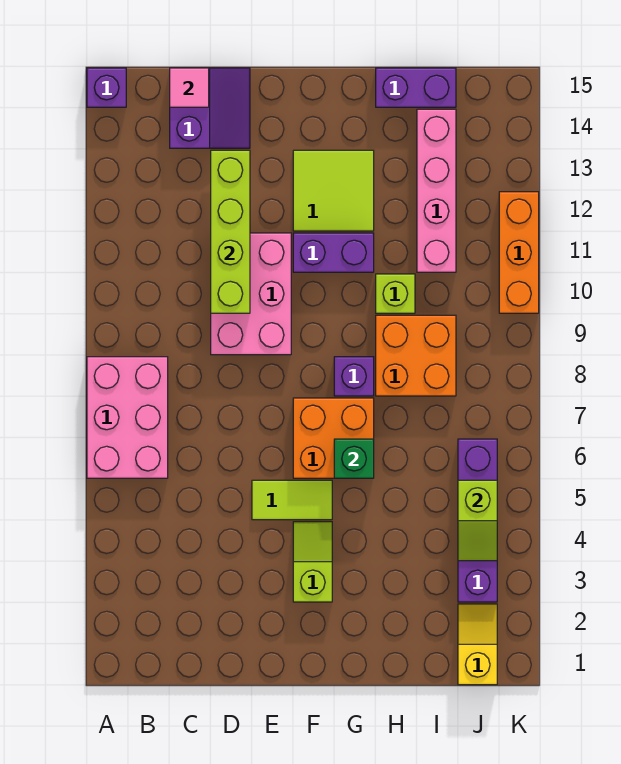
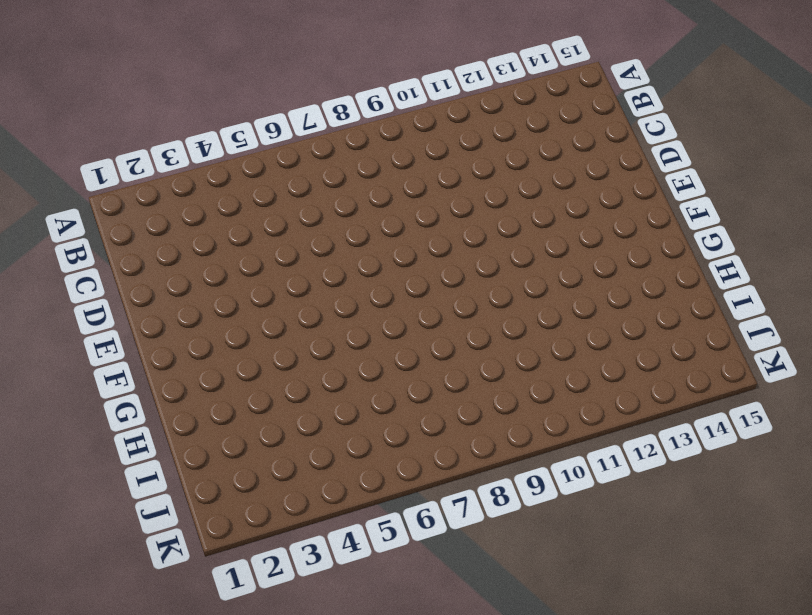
none -> pink brick A6:B8 level 1
none -> purple brick A15 level 1
none -> purple slope C14:D15 level 1 top C

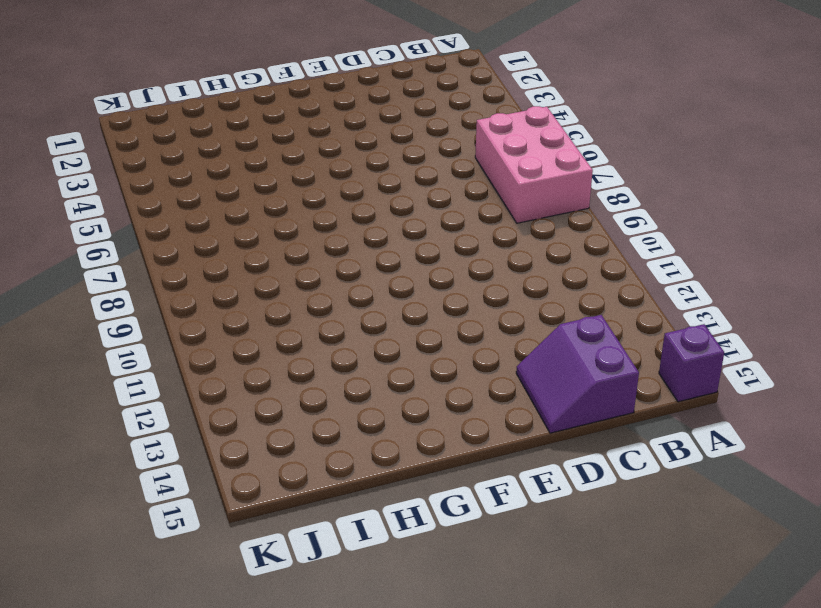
none -> pink brick D9:E11 level 1
none -> lime tile E5:F5 level 1
none -> lime slope F3:F4 level 1 top 3

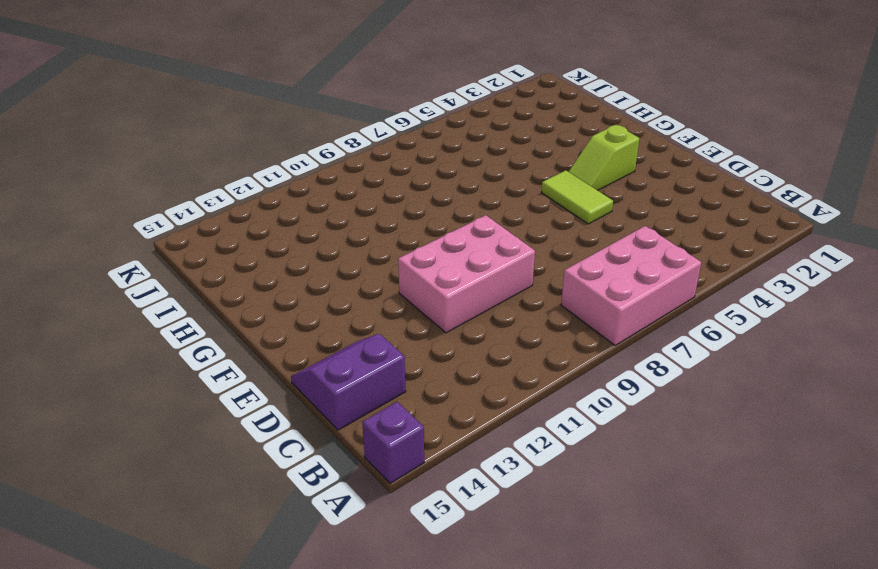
none -> orange brick F6:G7 level 1
none -> purple brick F11:G11 level 1
none -> lime tile F12:G13 level 1

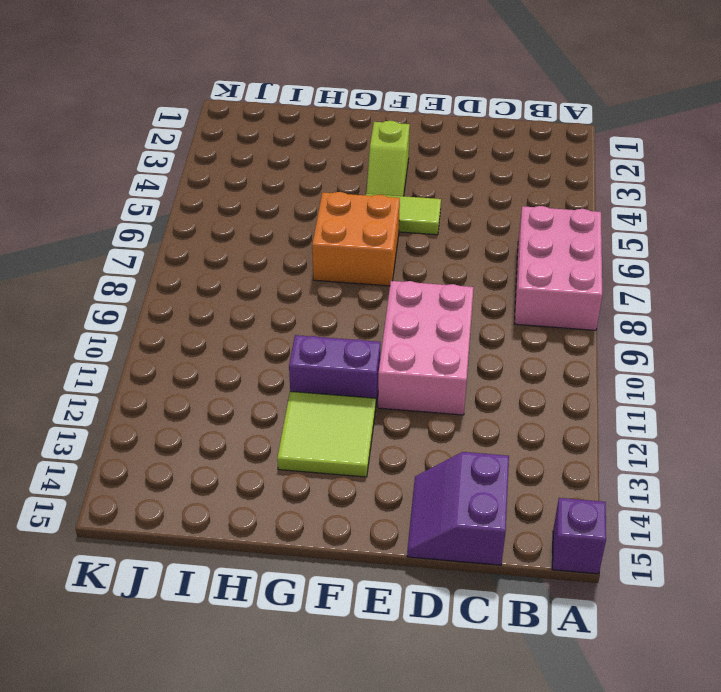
none -> purple brick G8 level 1
none -> orange brick H8:I9 level 1
none -> lime brick H10 level 1

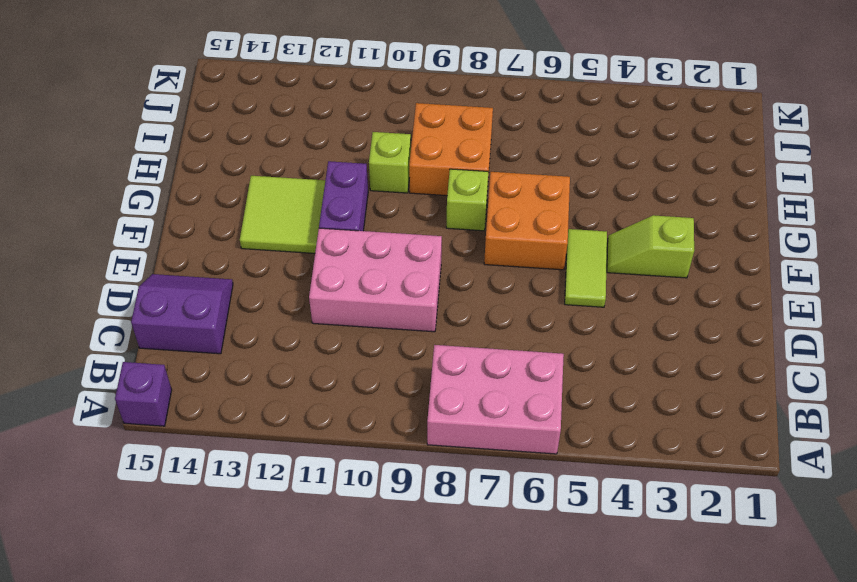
lime brick G8 level 1 -> purple brick G8 level 1
none -> purple brick H15:I15 level 1
none -> pink brick I11:I14 level 1
none -> yellow slope J1:J2 level 1 top 1

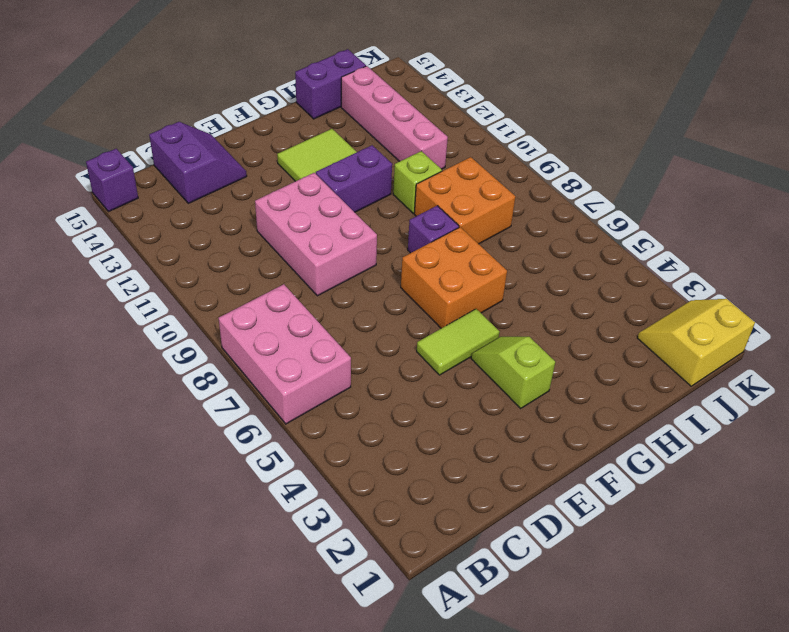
yellow slope J1:K2 level 1 top 1 -> yellow slope J1:J2 level 1 top 1
none -> purple brick J3:J6 level 1
none -> orange brick K10:K12 level 1
none -> pink tile C15 level 2

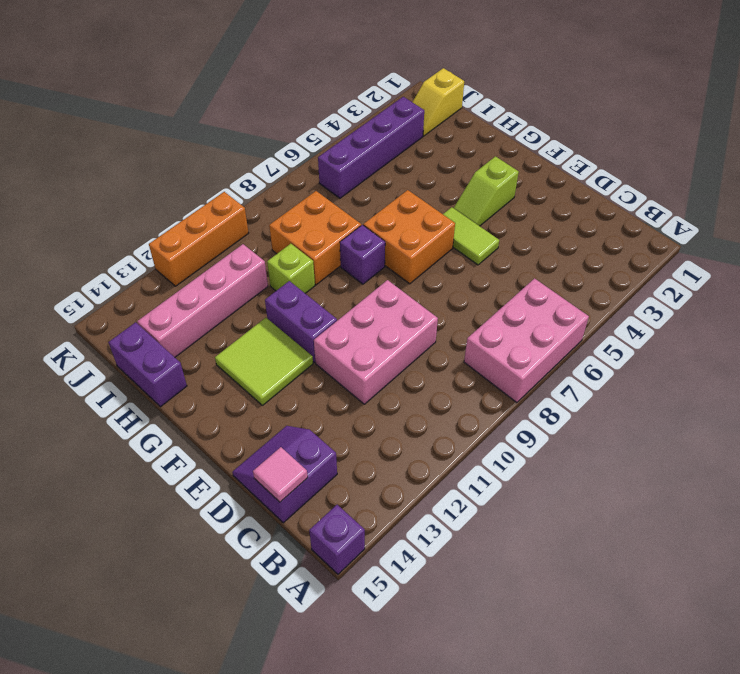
none -> lime brick D10:D13 level 2
none -> green brick G6 level 2
none -> lime slope J4:J5 level 2 top 5

